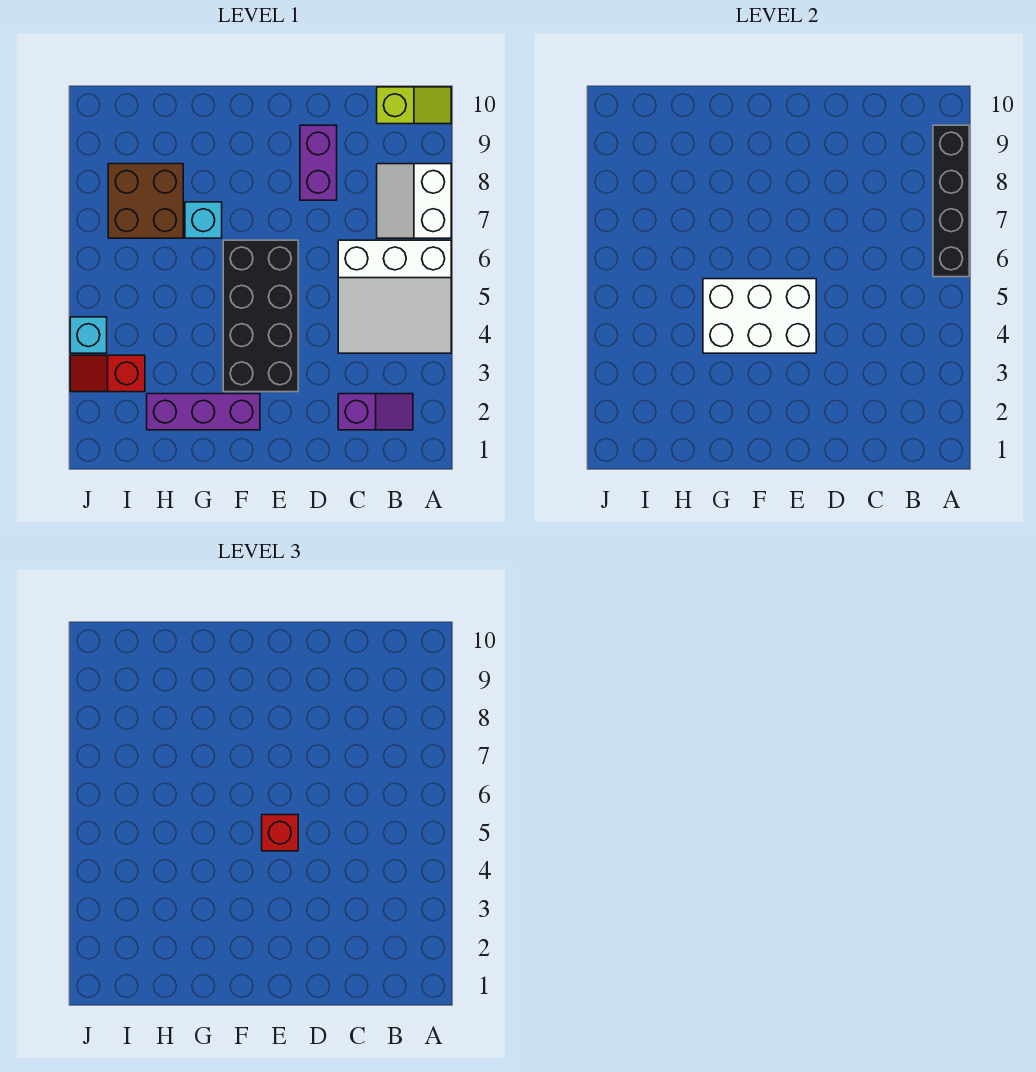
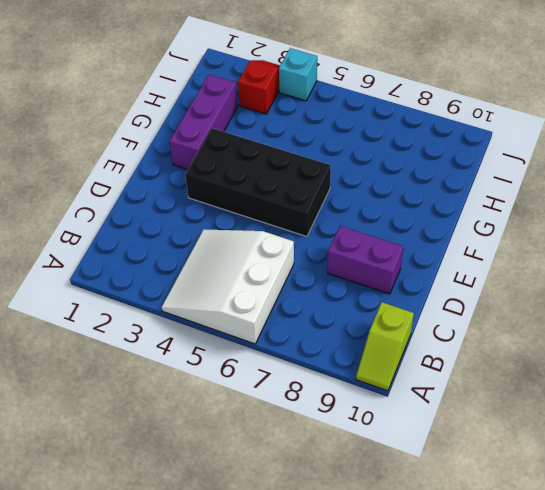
none -> white slope A7:B8 level 1 top A
none -> purple slope B2:C2 level 1 top C
none -> cyan brick G7 level 1

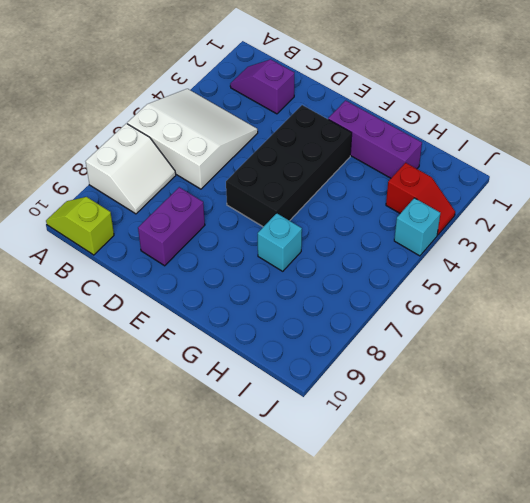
none -> brown brick H7:I8 level 1
none -> black brick A6:A9 level 2
none -> white brick E4:G5 level 2

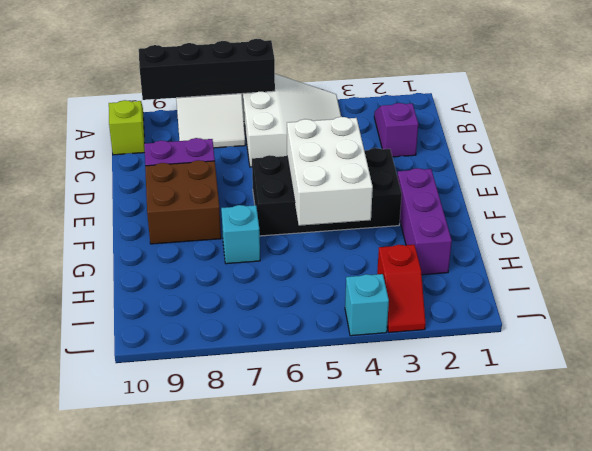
brown brick E8:F9 level 1 -> brown brick H7:I8 level 1
none -> red brick E5 level 3

